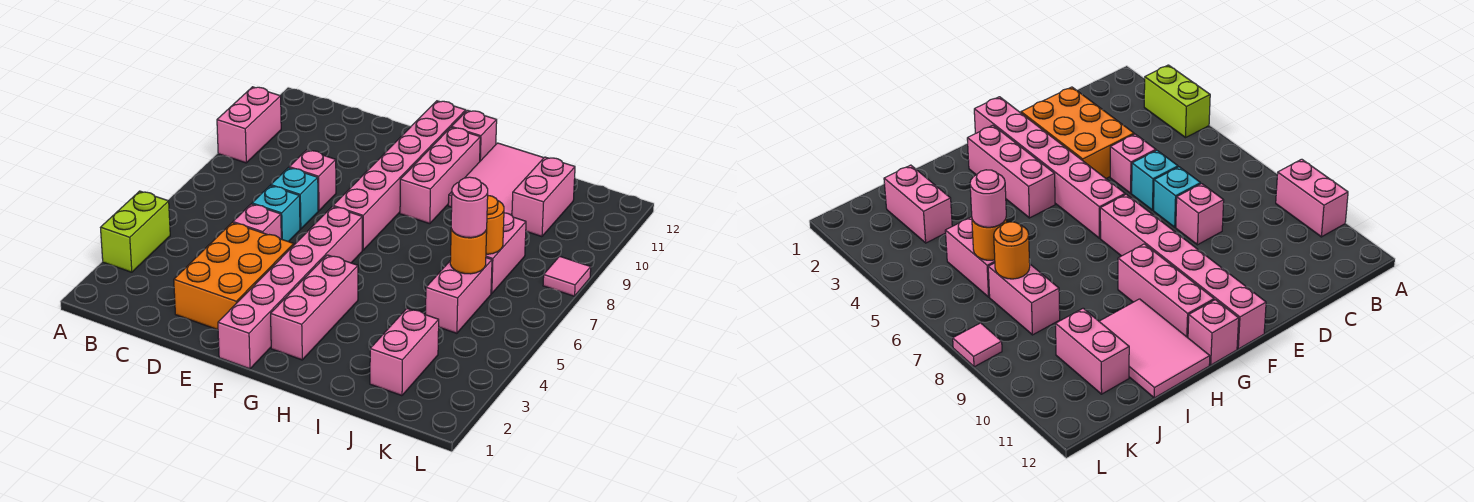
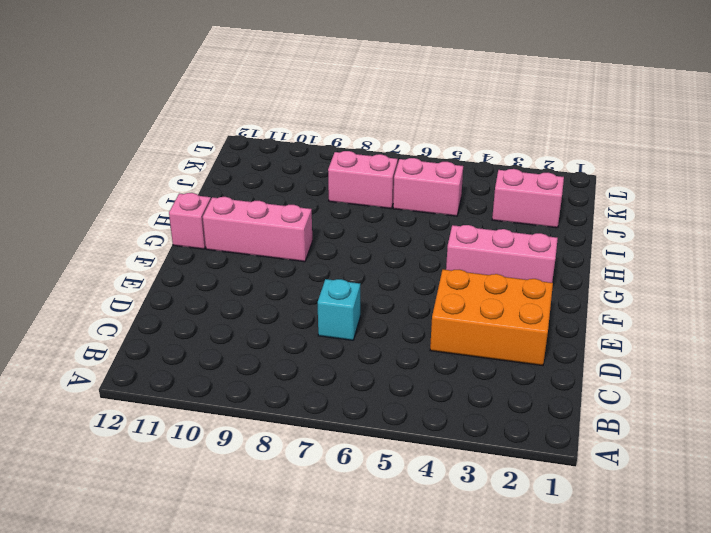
none -> lime brick A3:A4 level 1
none -> pink brick A9:A10 level 1
none -> pink brick D5 level 1

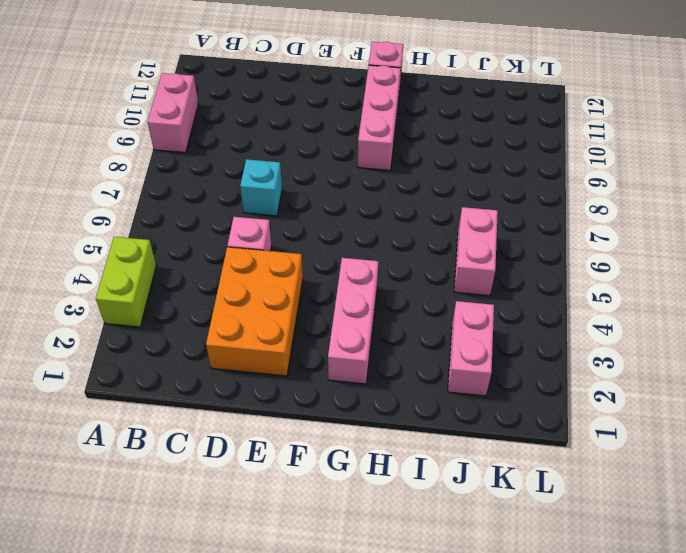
none -> cyan brick D6 level 1
none -> pink brick D8 level 1
none -> pink brick F1:F6 level 1

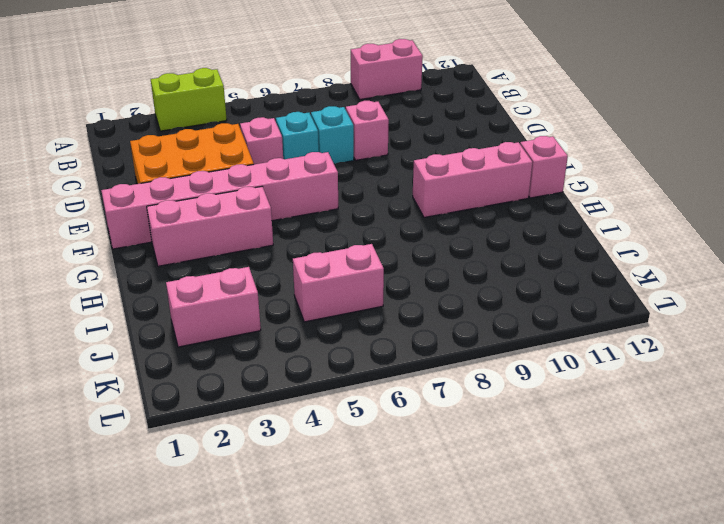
none -> pink brick F7:F12 level 1
none -> pink tile H10:I12 level 1
none -> pink brick J7:J8 level 1

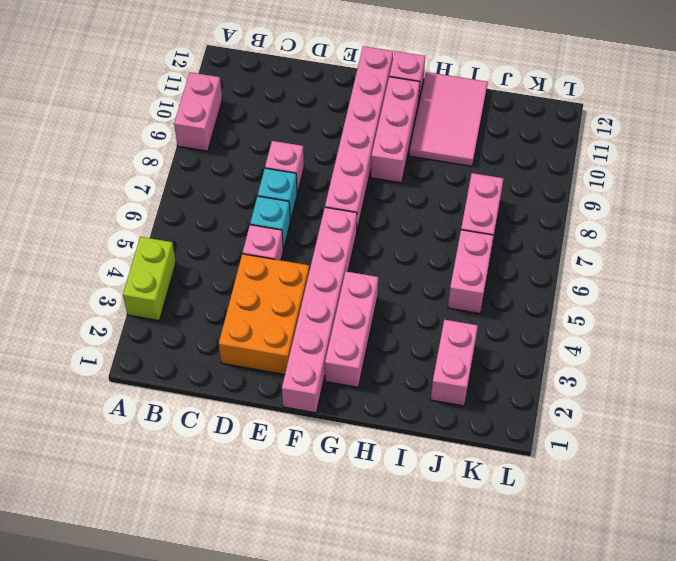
none -> pink brick J10:J11 level 1
none -> pink tile L8 level 1
none -> orange round brick J6 level 2

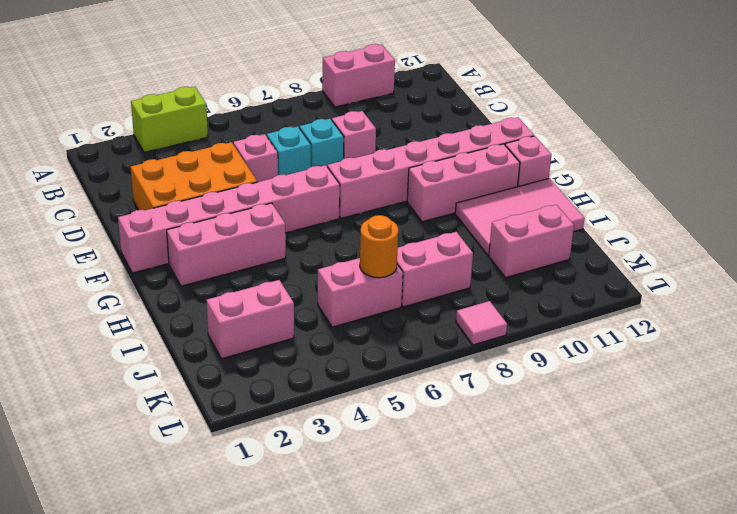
none -> orange round brick J7 level 2
none -> pink round brick J6 level 3

